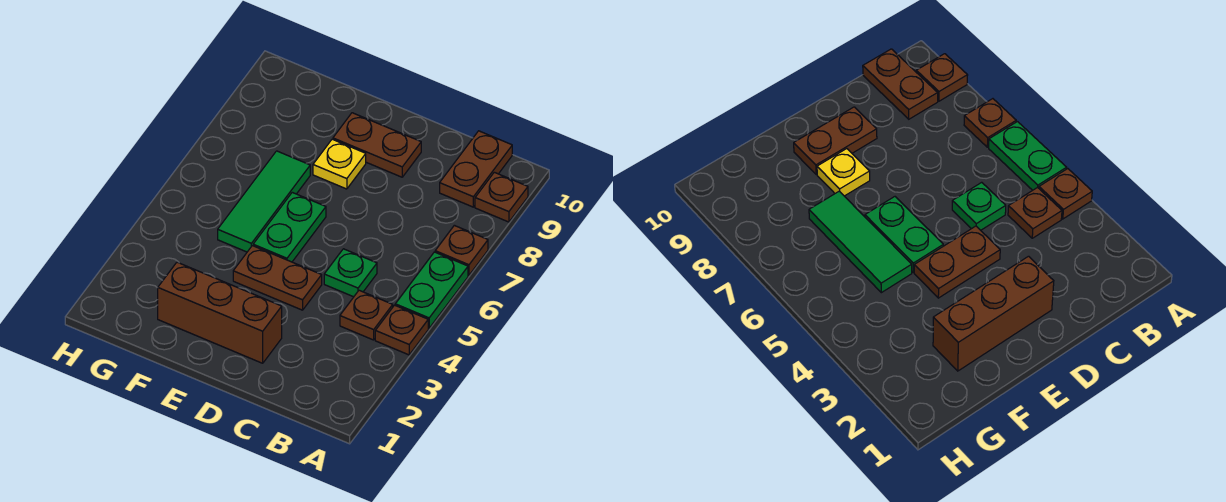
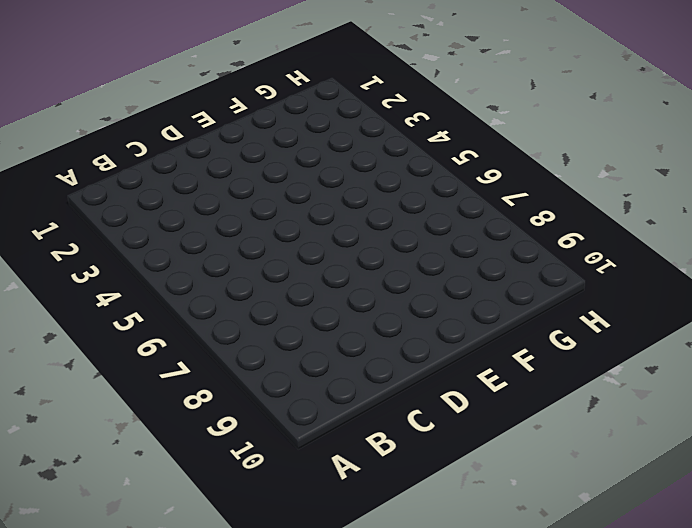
none -> brown plate A4 level 1
none -> green plate A5:A6 level 1
none -> brown plate A7 level 1

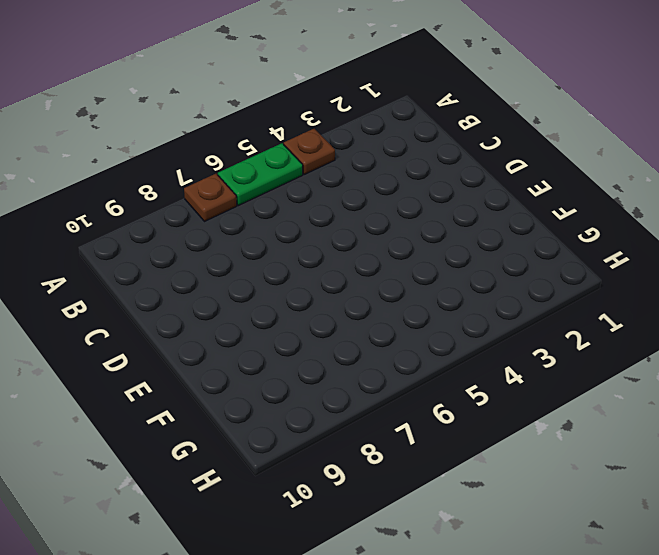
none -> brown plate A9 level 1
none -> brown plate B4 level 1
none -> brown plate B9:B10 level 1

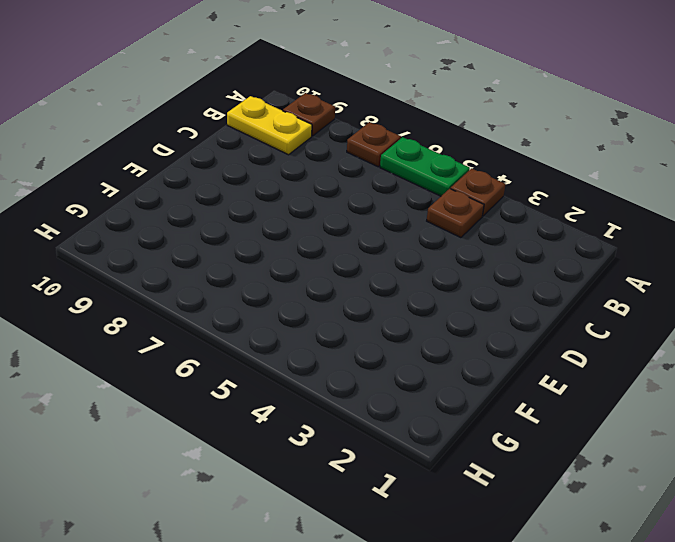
yellow plate B9:B10 level 1 -> brown plate B9:B10 level 1
none -> green plate C5 level 1
none -> brown brick D2:F2 level 1
none -> brown plate D4:E4 level 1

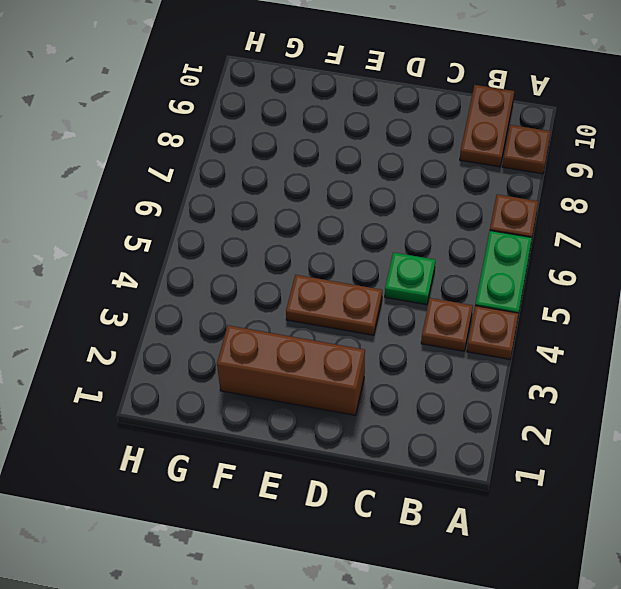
none -> brown plate D9:E9 level 1
none -> green plate E5:E6 level 1
none -> yellow plate E8 level 1

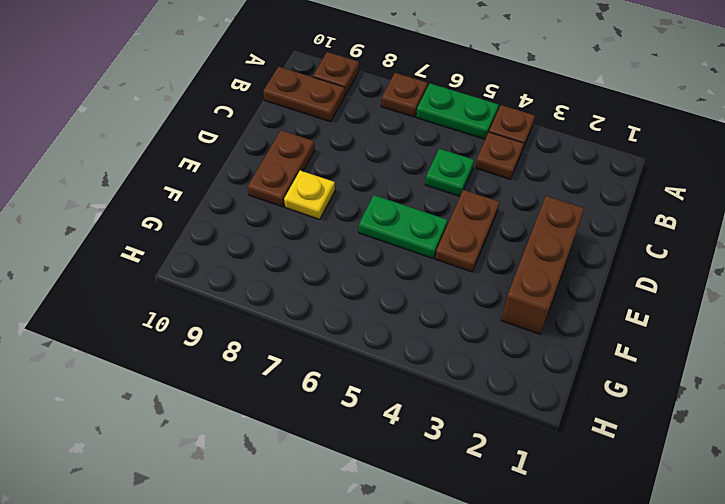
none -> green tile F5:F7 level 1

